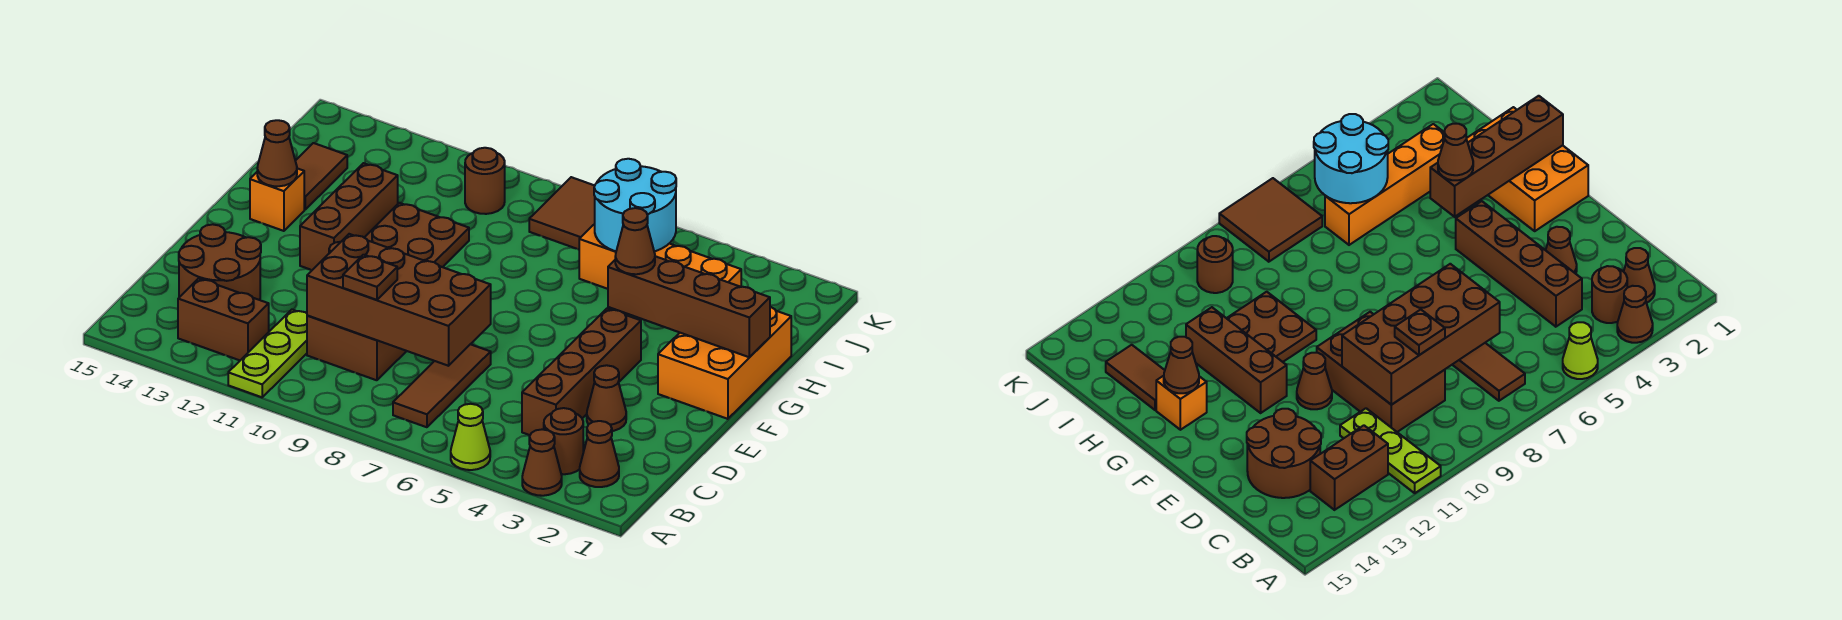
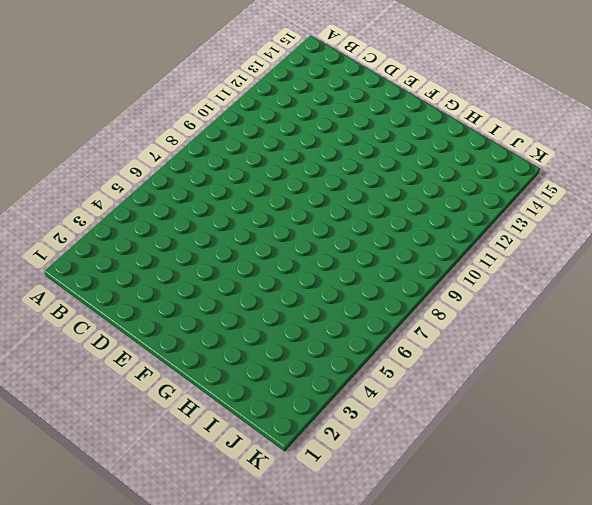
none -> brown cone A3 level 1
none -> lime cone A5 level 1
none -> lime plate A11:C11 level 1

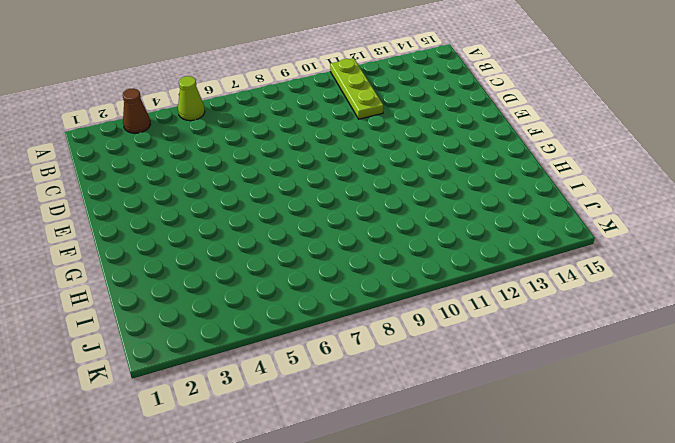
none -> brown cone B2 level 1
none -> brown round brick B3 level 1
none -> brown tile B7:D7 level 1

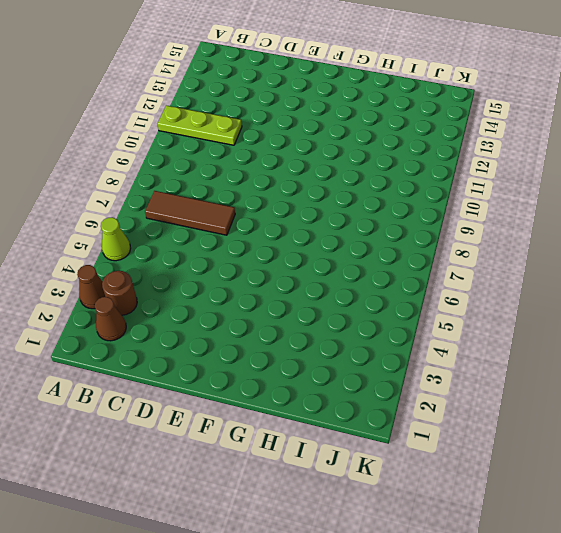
none -> brown brick B12:B13 level 1
none -> brown brick C4:F4 level 1
none -> brown brick C9:E10 level 1

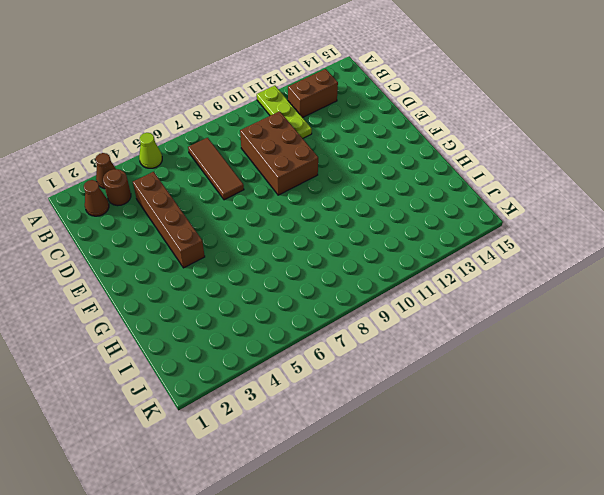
none -> brown round brick C13:D14 level 1
none -> brown cone D3 level 1
none -> brown cone E11 level 1

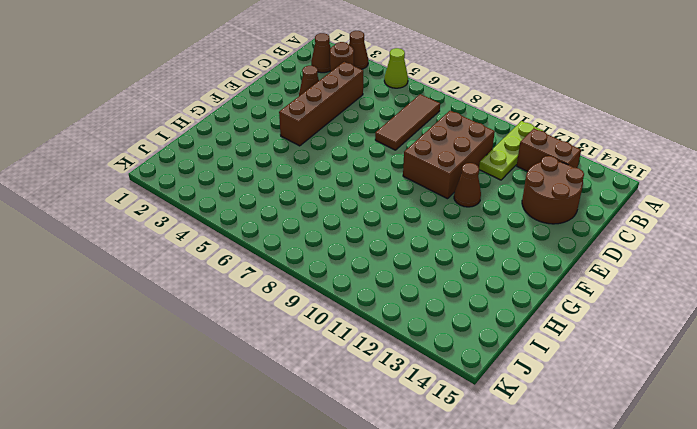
none -> orange brick F1:H2 level 1
none -> brown brick F12:H12 level 1
none -> brown plate G10:H11 level 1

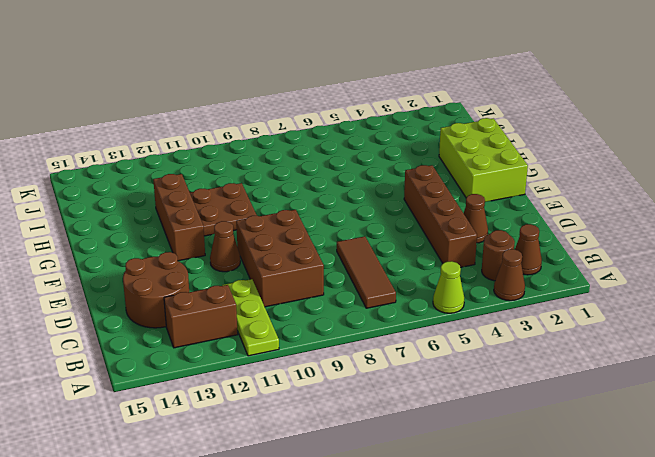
lime brick F1:H2 level 1 -> orange brick F1:H2 level 1
none -> orange brick G14 level 1
none -> brown tile H14:I14 level 1
none -> orange brick I3:I6 level 1

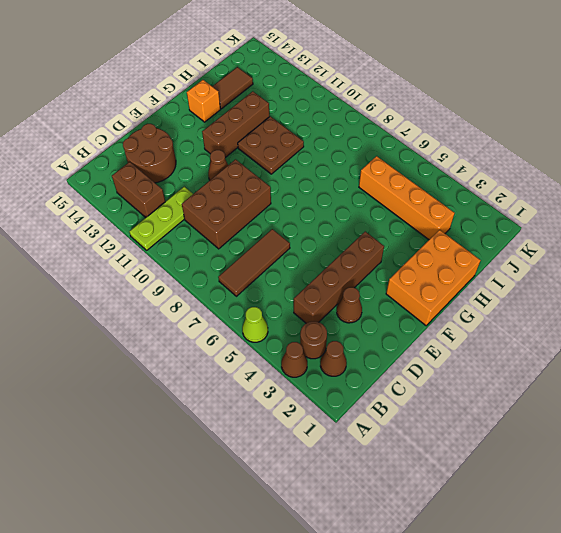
none -> brown tile J7:K8 level 1
none -> brown round brick J10 level 1
none -> brown brick C7:D10 level 2

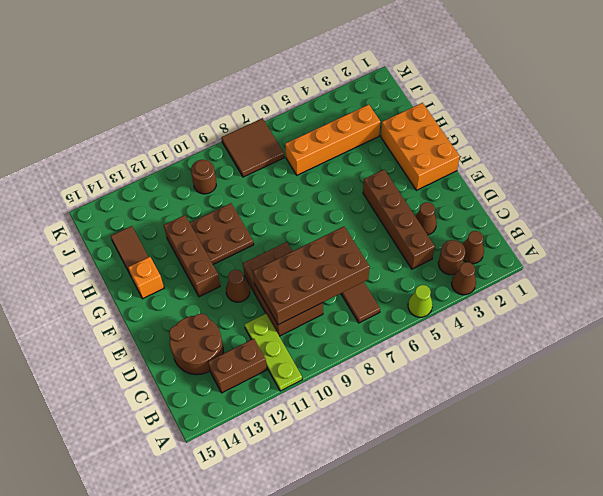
none -> brown brick G1:G4 level 2
none -> brown cone G14 level 2
none -> cyan round brick I5:J6 level 2

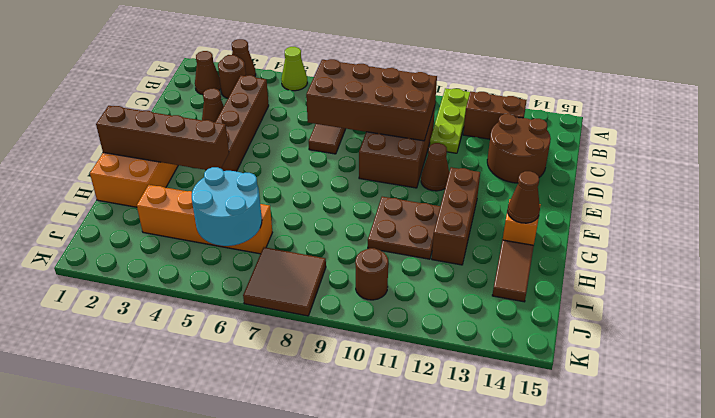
none -> brown plate C9 level 3
none -> brown cone G4 level 3

